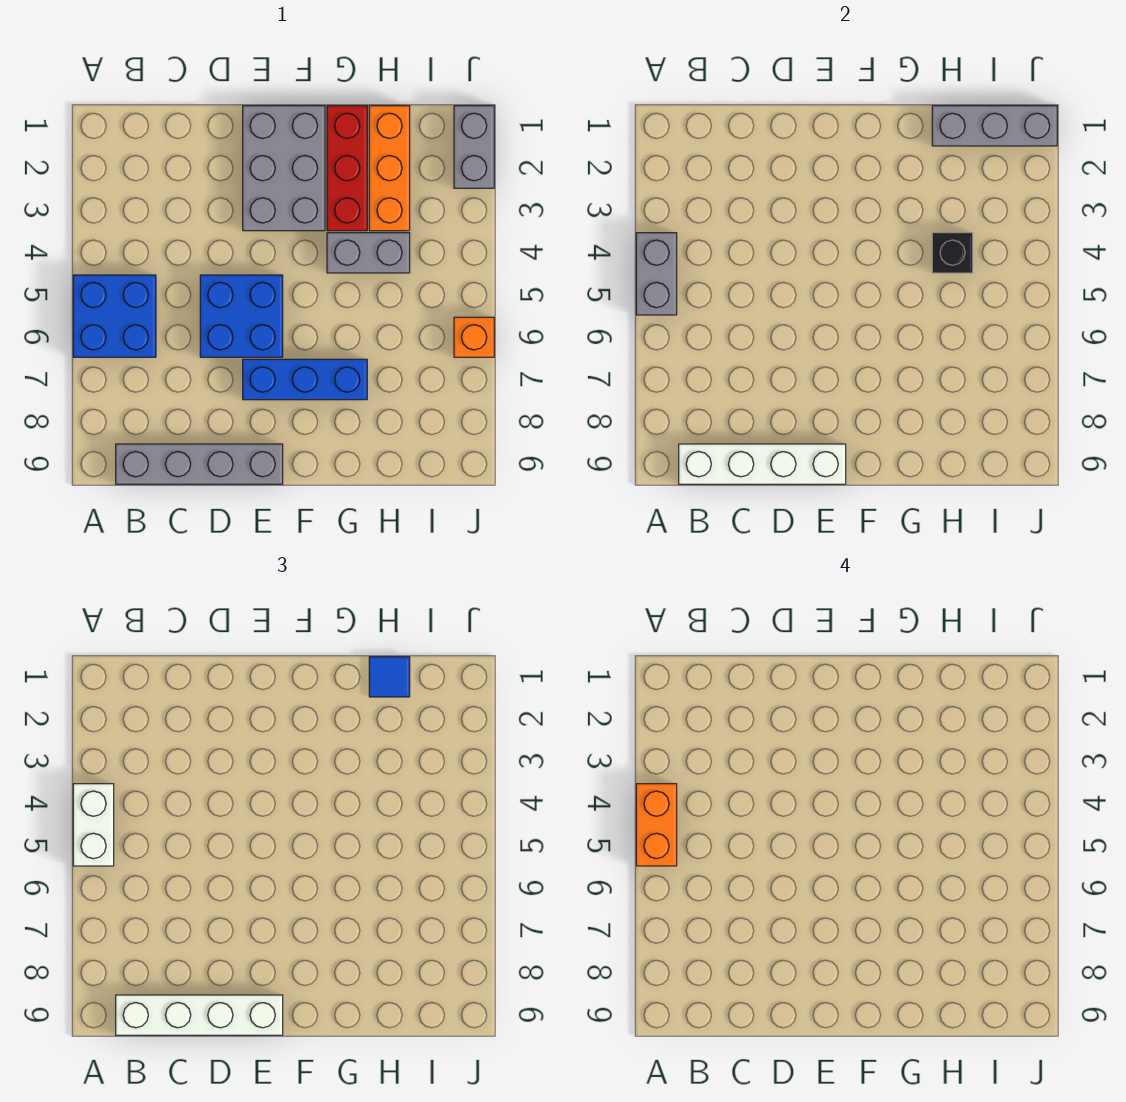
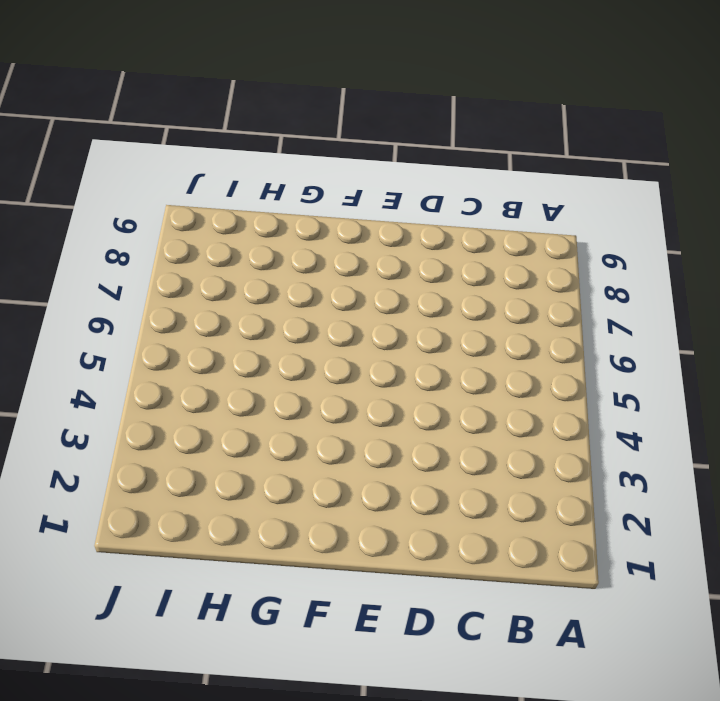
none -> blue brick A5:B6 level 1
none -> grey brick B9:E9 level 1
none -> blue brick D5:E6 level 1

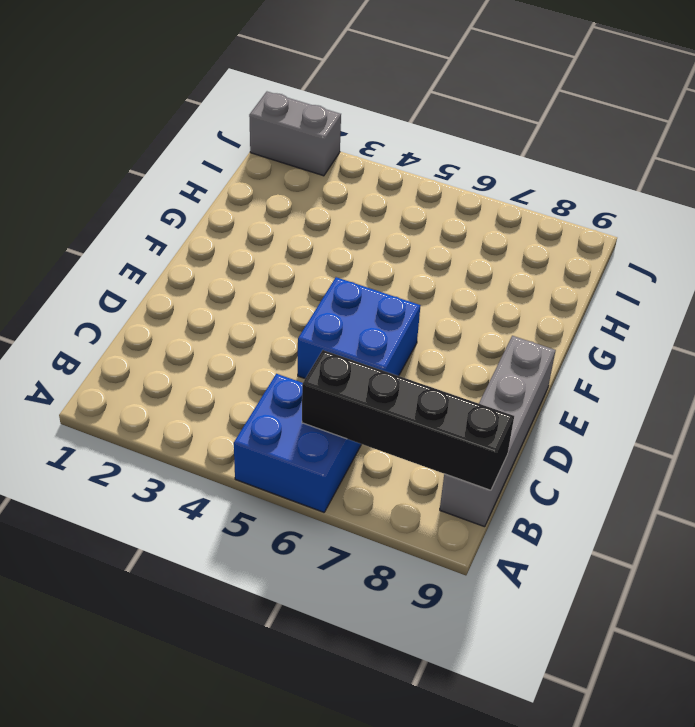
black brick B6:B9 level 2 -> white brick B9:E9 level 2
none -> grey brick E1:F3 level 1
none -> blue brick E7:G7 level 1
none -> red brick G1:G3 level 1

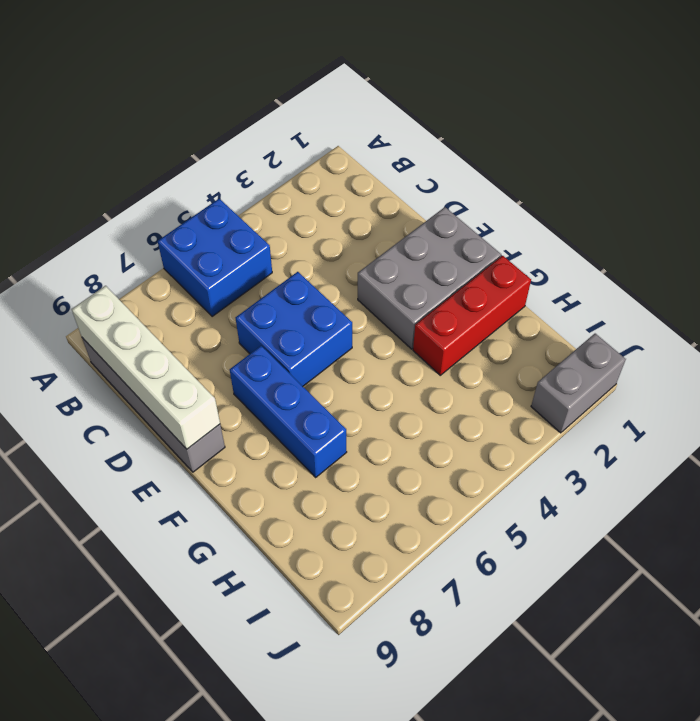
none -> grey brick G4:H4 level 1
none -> orange brick H1:H3 level 1
none -> orange brick J6 level 1

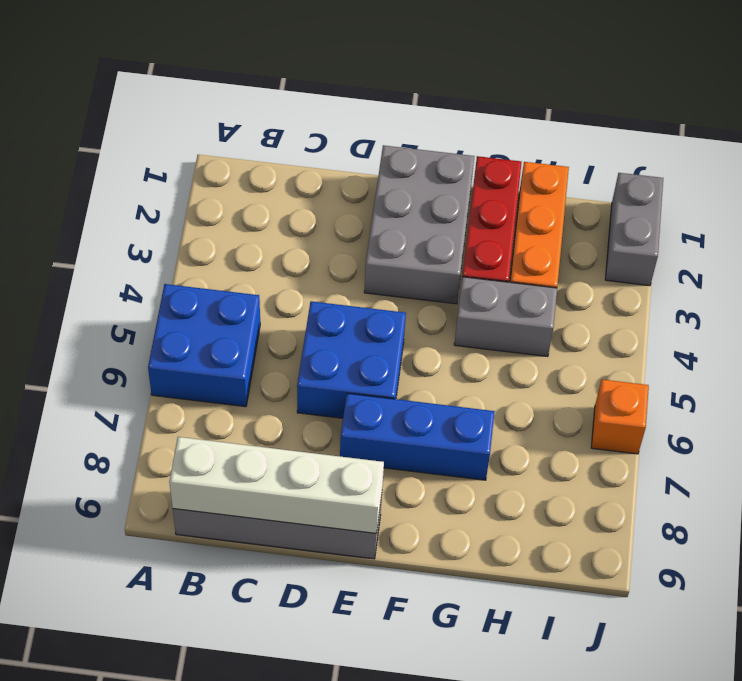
none -> grey brick A4:A5 level 2
none -> grey brick H1:J1 level 2
none -> black brick H4 level 2

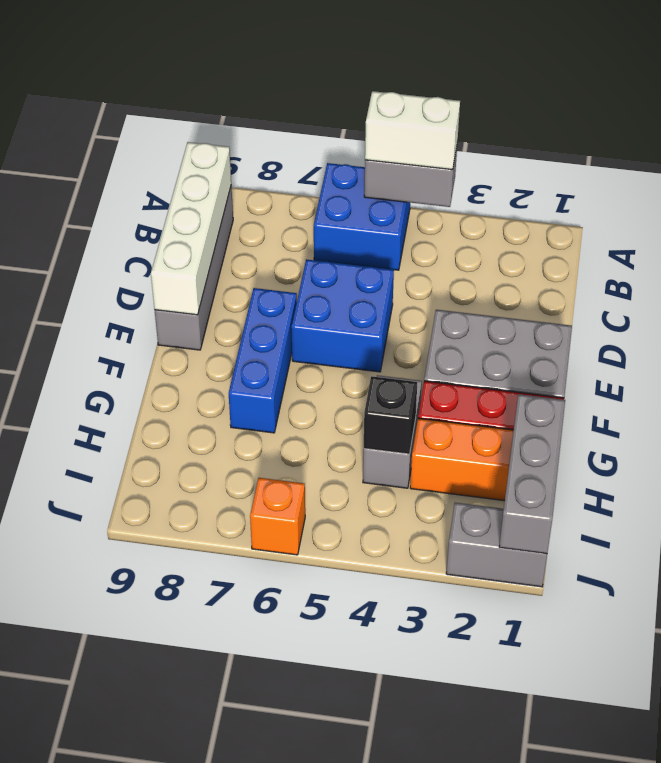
none -> white brick B9:E9 level 3
none -> blue tile H1 level 3
none -> orange brick A4:A5 level 4

